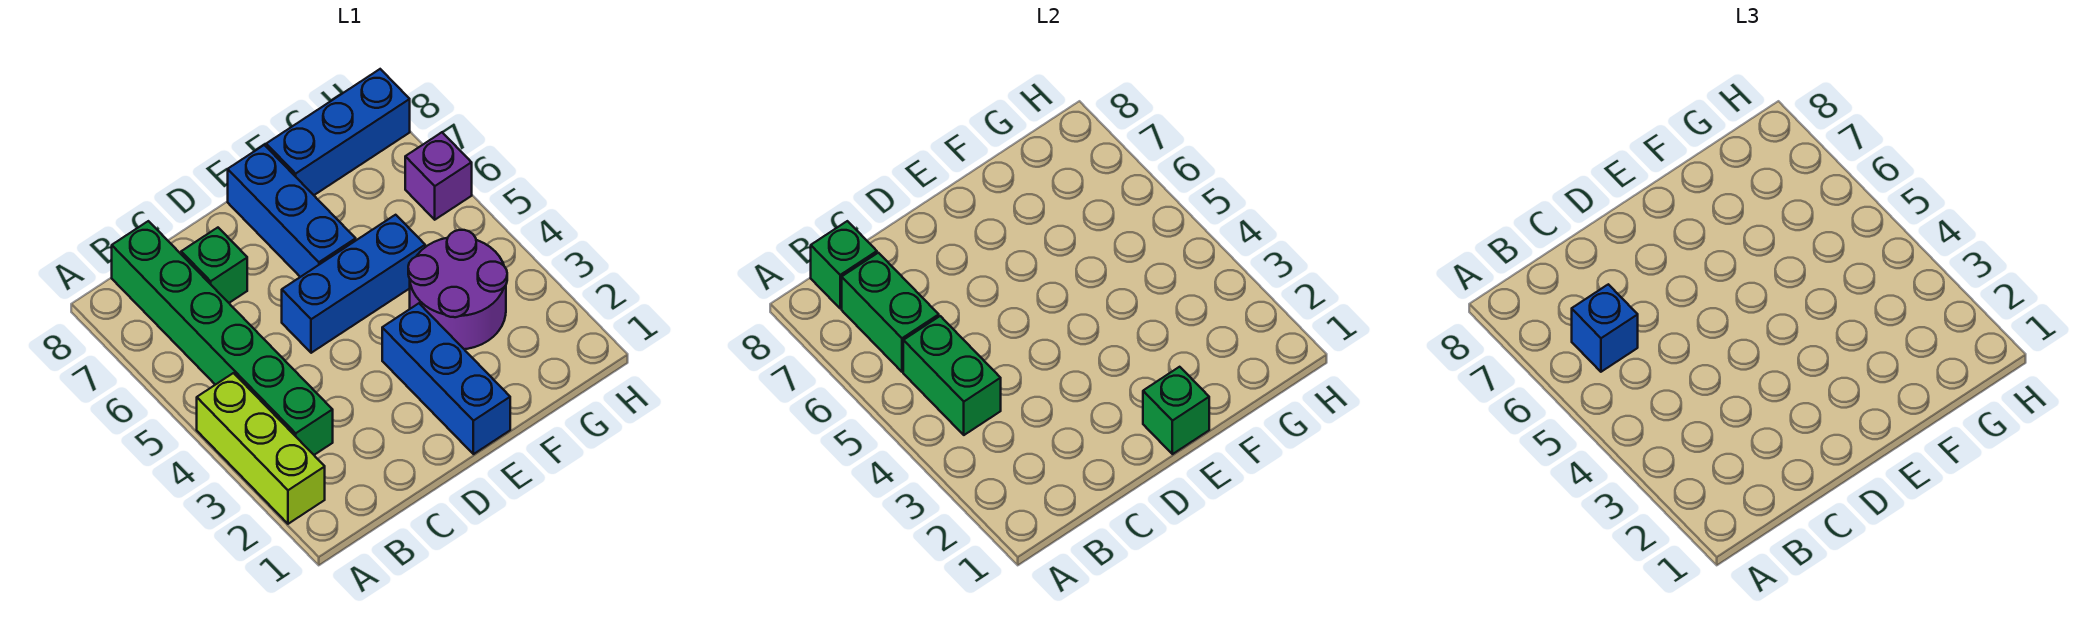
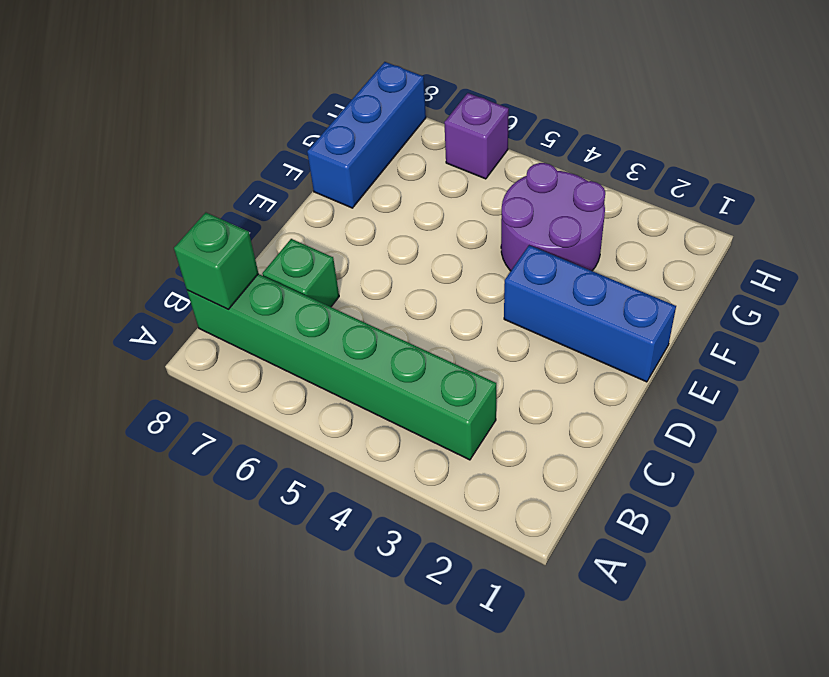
none -> lime brick A2:A4 level 1
none -> blue brick D5:F5 level 1
none -> blue brick E6:E8 level 1

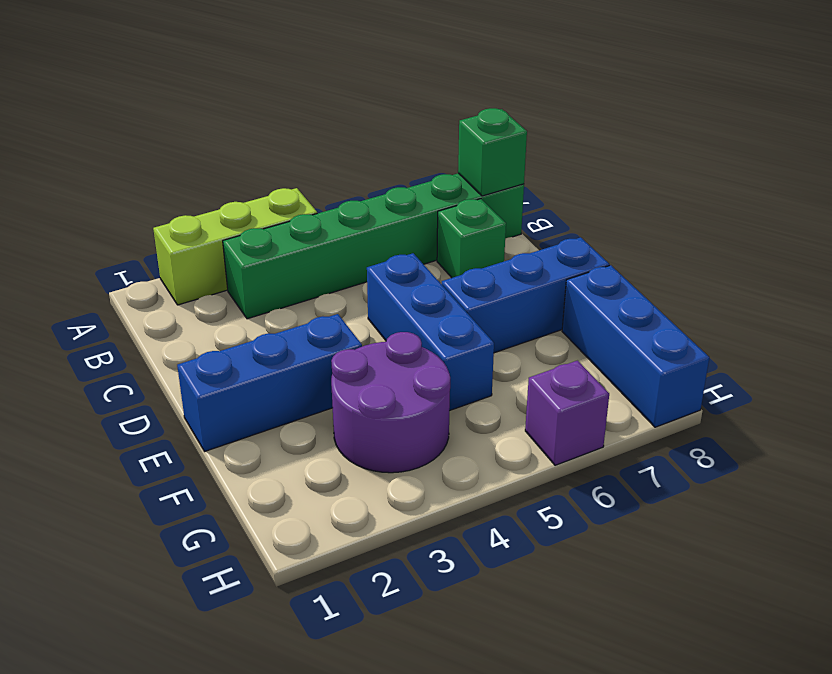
none -> green brick B4:B5 level 2
none -> green brick B6:B7 level 2
none -> green brick E1 level 2

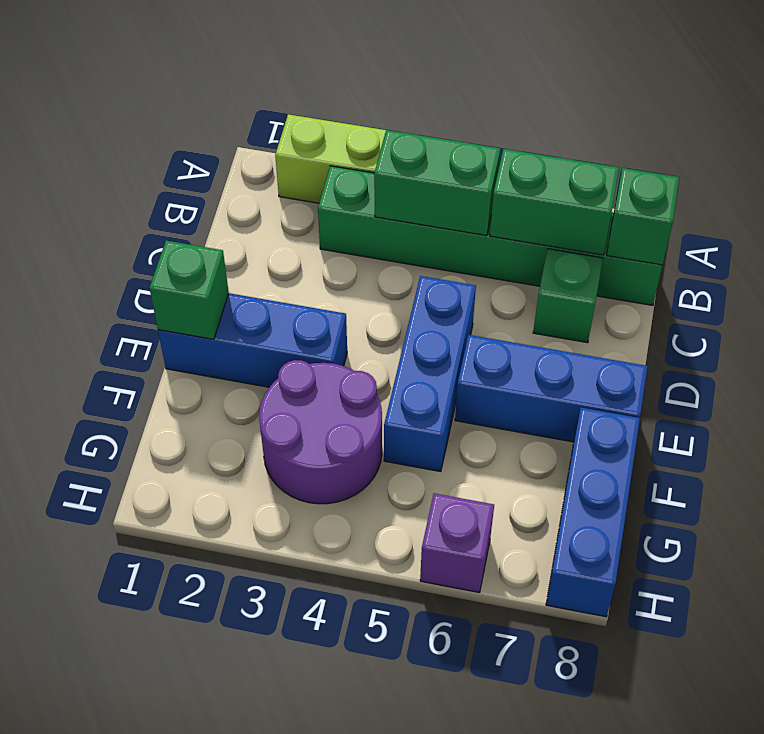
none -> blue brick B6 level 3

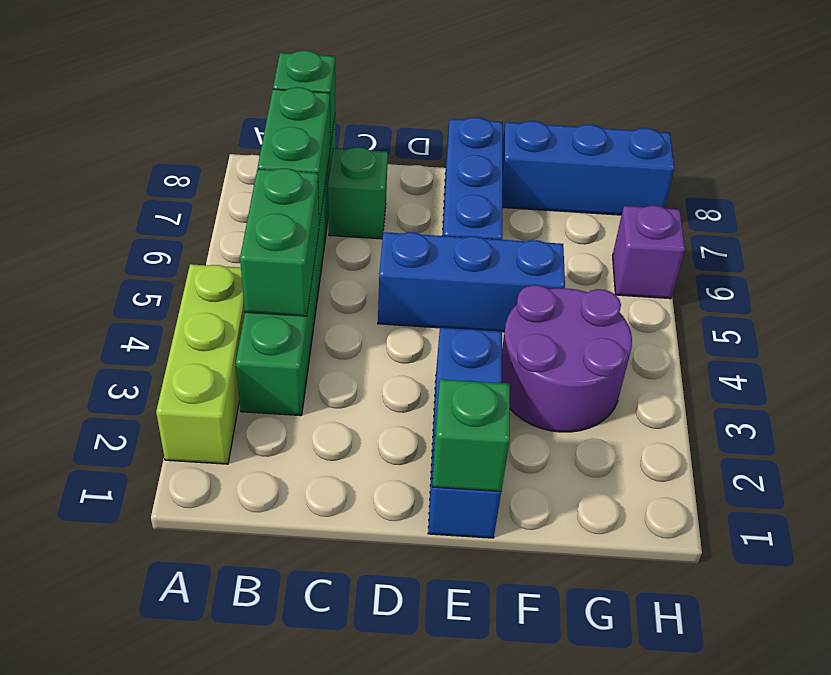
none -> blue brick B6 level 3

